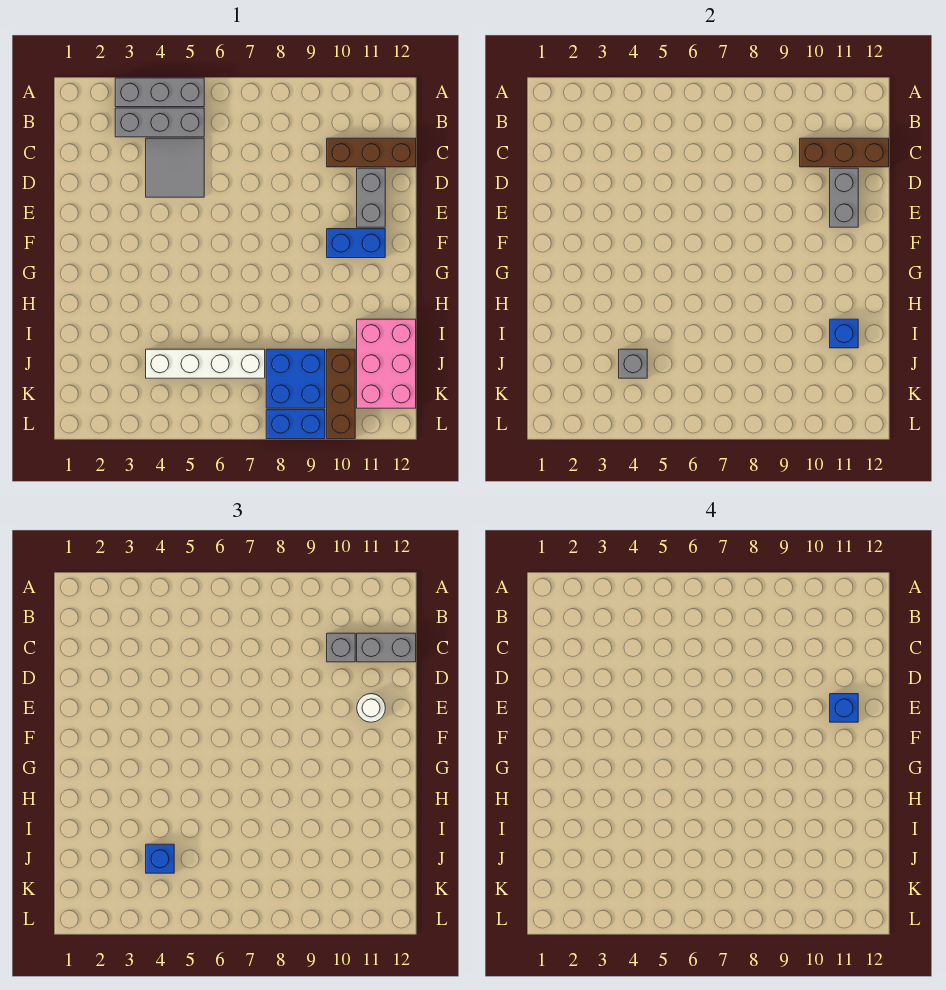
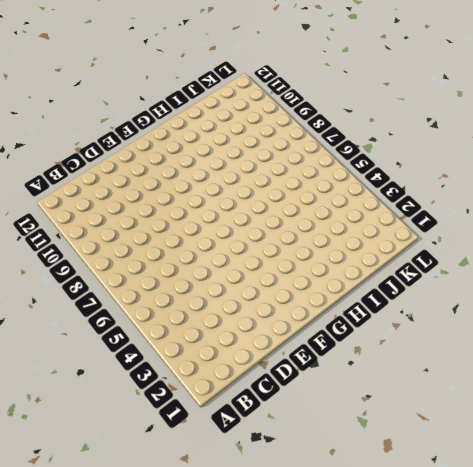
none -> grey brick A3:A5 level 1
none -> grey brick B3:B5 level 1
none -> grey tile C4:D5 level 1

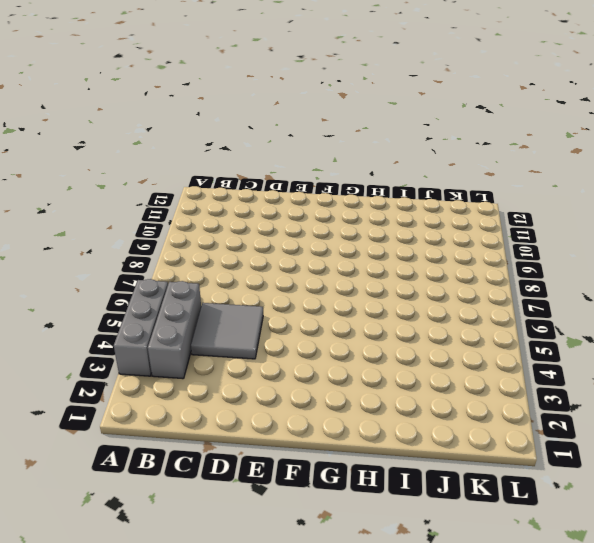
none -> brown brick C10:C12 level 1
none -> grey brick D11:E11 level 1
none -> blue brick F10:F11 level 1

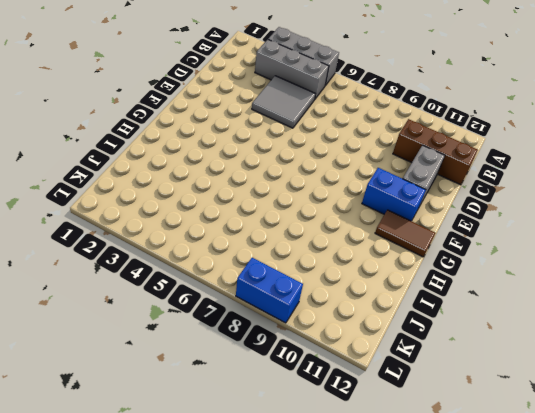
brown tile G11:G12 level 1 -> none
none -> pink brick I11:K12 level 1
none -> white brick J4:J7 level 1
none -> blue brick J8:K9 level 1

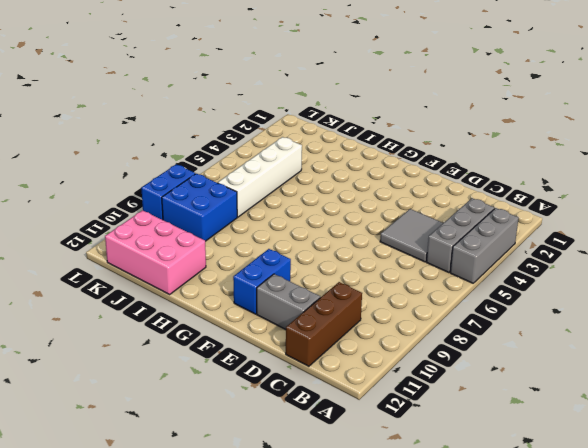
none -> brown brick J10:L10 level 1
none -> brown brick C10:C12 level 2
none -> grey brick D11:E11 level 2

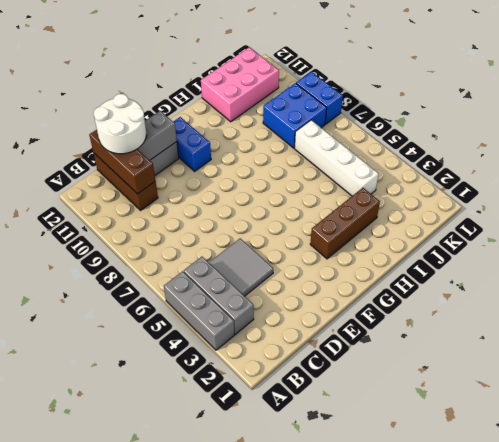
white round brick C11:D12 level 3 -> grey brick C11:C12 level 3
brown brick G3:I3 level 1 -> brown brick J10:L10 level 1
none -> blue brick I11 level 2
none -> grey brick J4 level 2
none -> grey brick C10 level 3

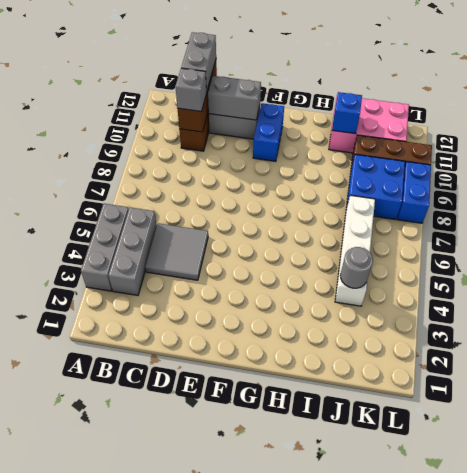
grey round brick J4 level 2 -> grey brick J4 level 2
none -> white round brick E11 level 3
none -> blue brick J4 level 3
none -> blue brick E11 level 4

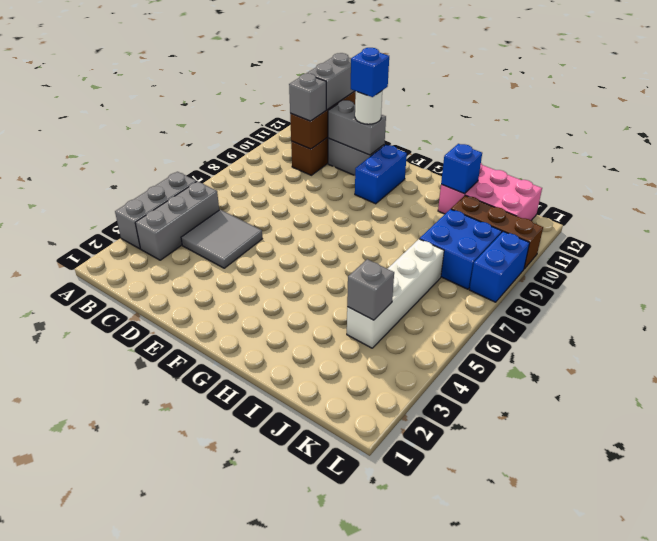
none -> blue brick J4 level 3

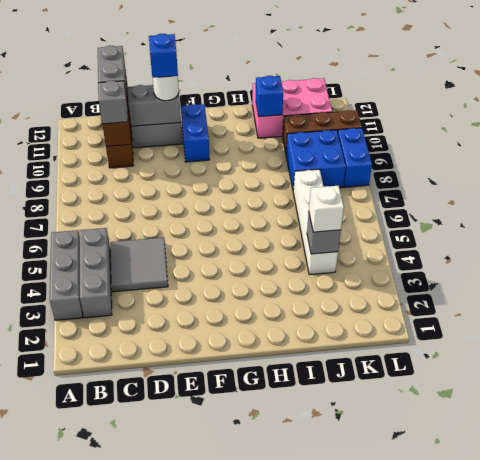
white brick J4 level 3 -> blue brick J4 level 3

